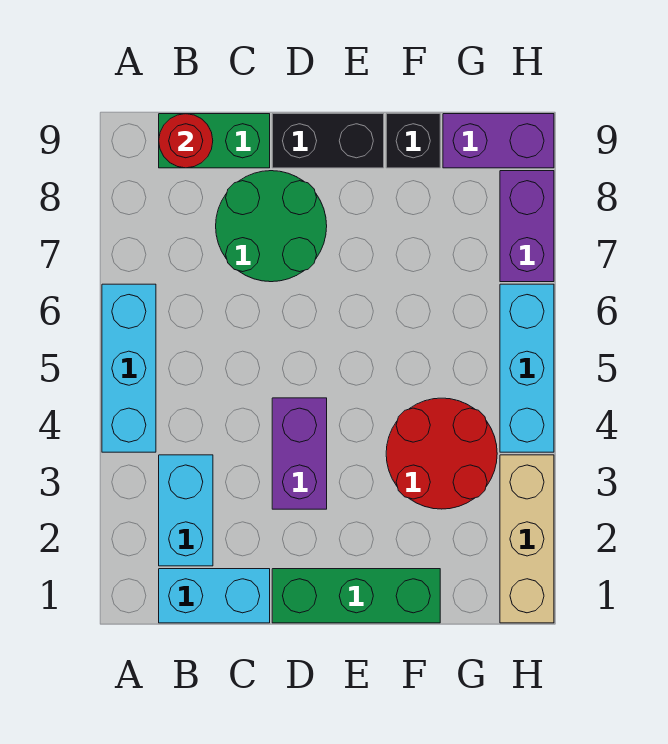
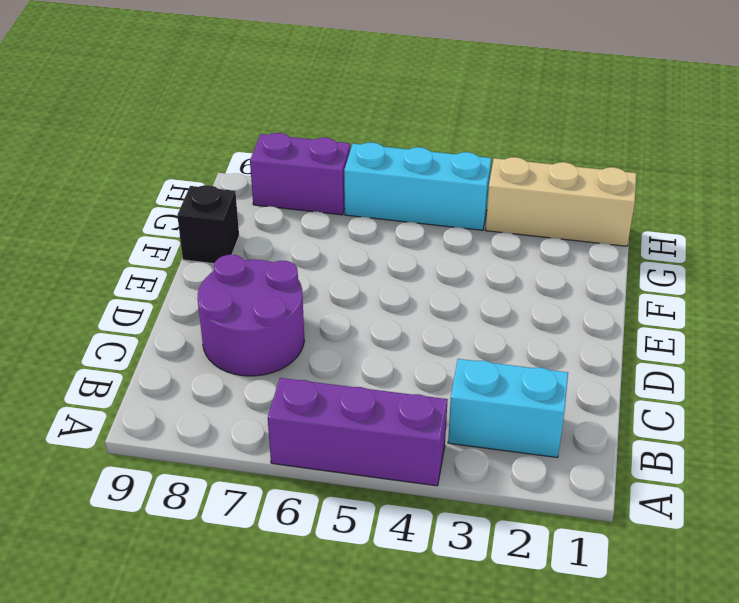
purple brick A4:A6 level 1 -> cyan brick A4:A6 level 1
purple round brick C7:D8 level 1 -> green round brick C7:D8 level 1
none -> cyan brick B1:C1 level 1
none -> green brick B9:C9 level 1
none -> green brick D1:F1 level 1

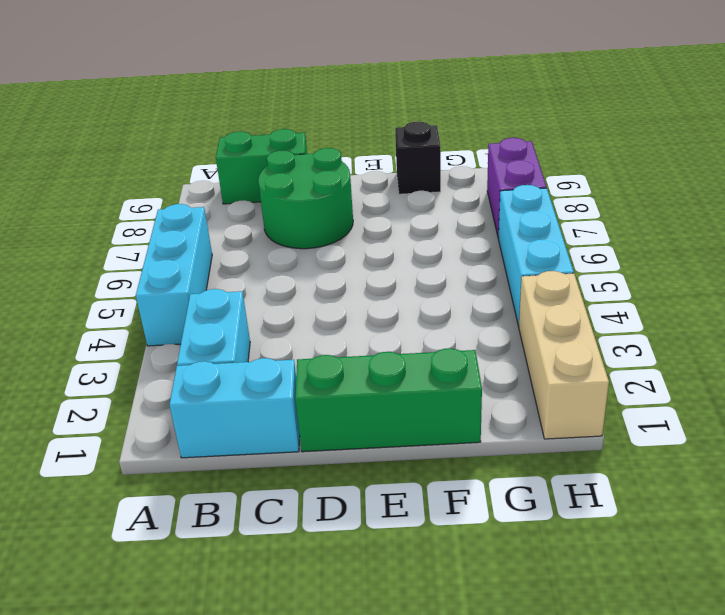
none -> purple brick D3:D4 level 1
none -> black brick D9:E9 level 1
none -> red round brick F3:G4 level 1

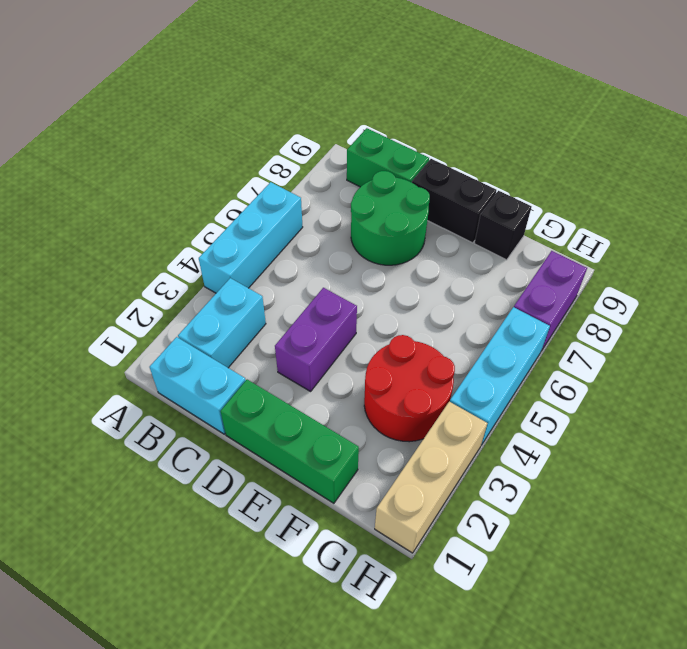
none -> purple brick G9:H9 level 1
none -> red round brick B9 level 2

